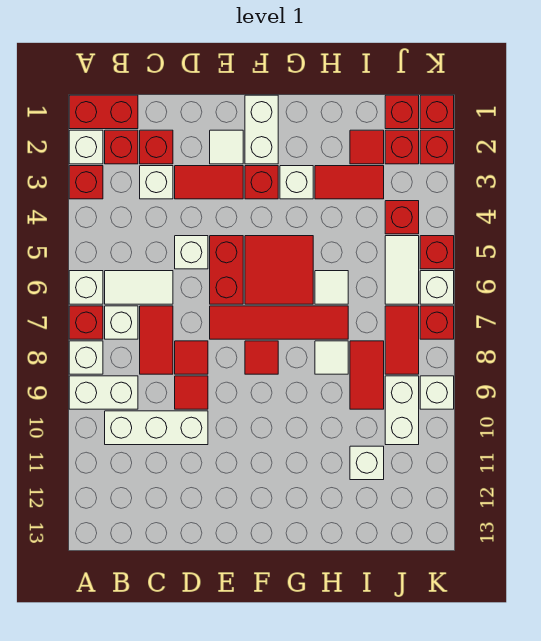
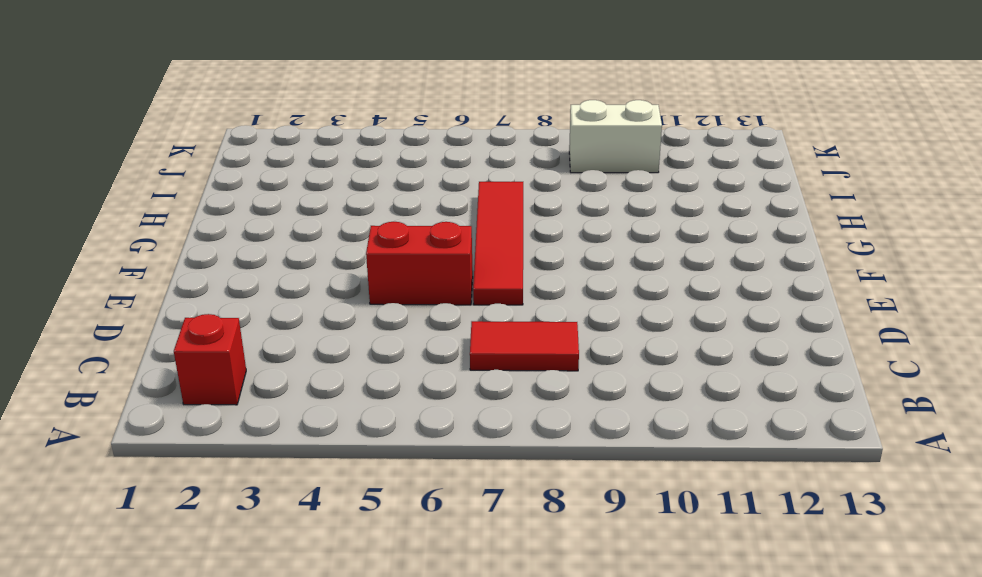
none -> red brick A1:B1 level 1
none -> white brick A2 level 1
none -> red brick A3 level 1
none -> white brick A6 level 1

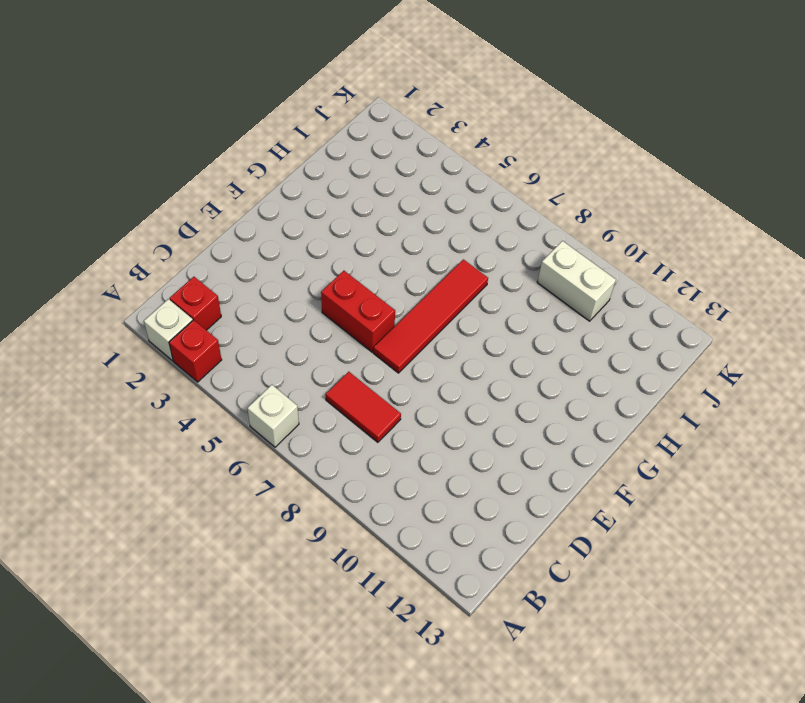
none -> red brick A1:B1 level 1
none -> red brick A7 level 1
none -> white brick A8 level 1
none -> white brick A9:B9 level 1

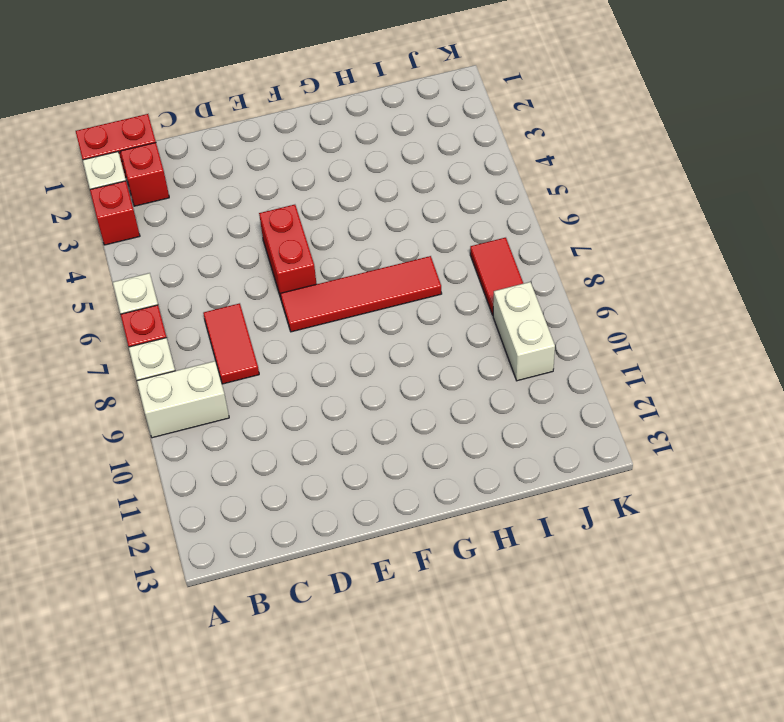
none -> white tile B6:C6 level 1
none -> white brick B7 level 1
none -> white brick B10:D10 level 1
none -> red brick C2 level 1

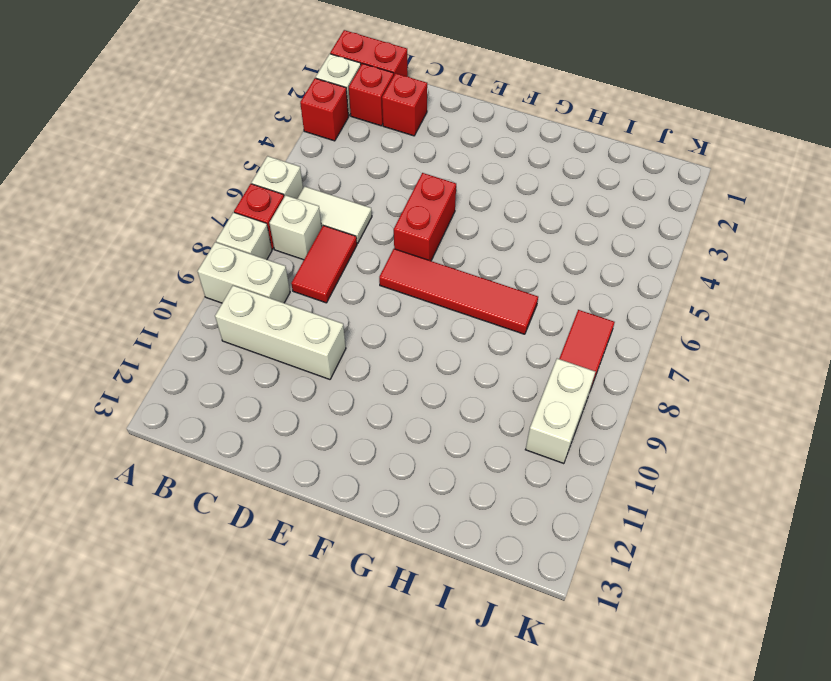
none -> white brick C3 level 1
none -> red tile D3:E3 level 1
none -> white brick D5 level 1
none -> red tile D8 level 1

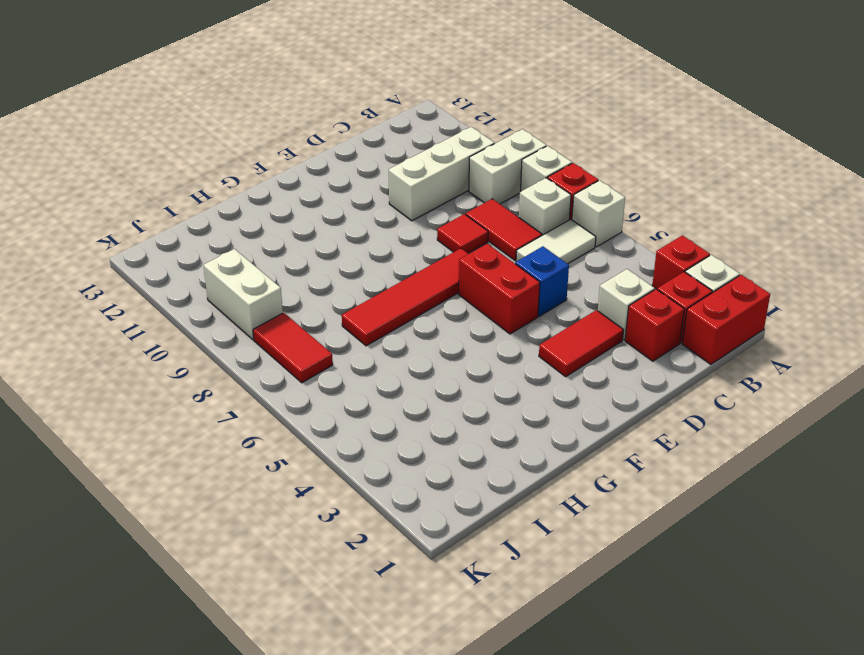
blue brick D5 level 1 -> white brick D5 level 1
none -> red tile D9 level 1
none -> white tile E2 level 1
none -> white brick F1:F2 level 1
none -> red brick F3 level 1

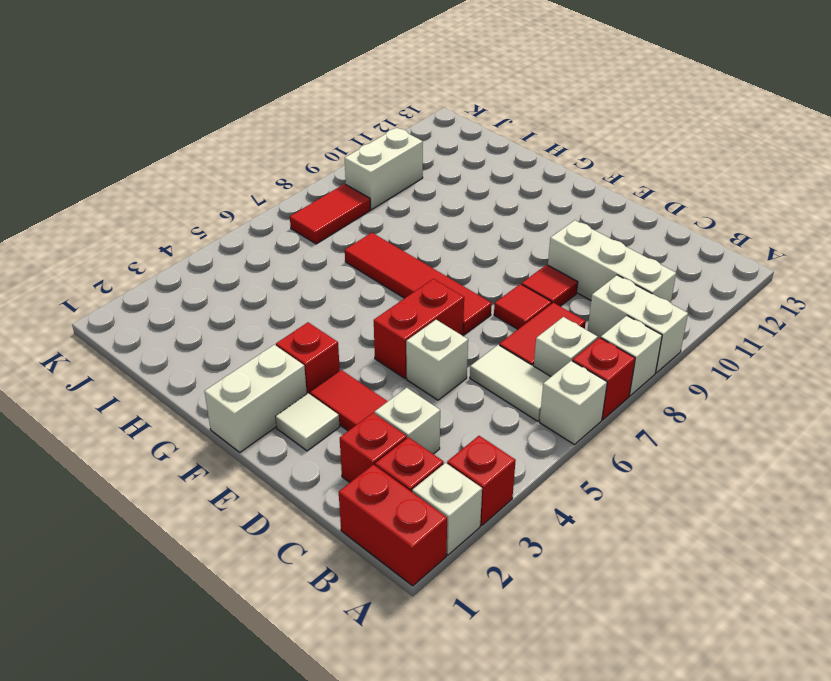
none -> red tile F5:G6 level 1
none -> red tile F8 level 1
none -> white brick G3 level 1
none -> red tile H3:I3 level 1

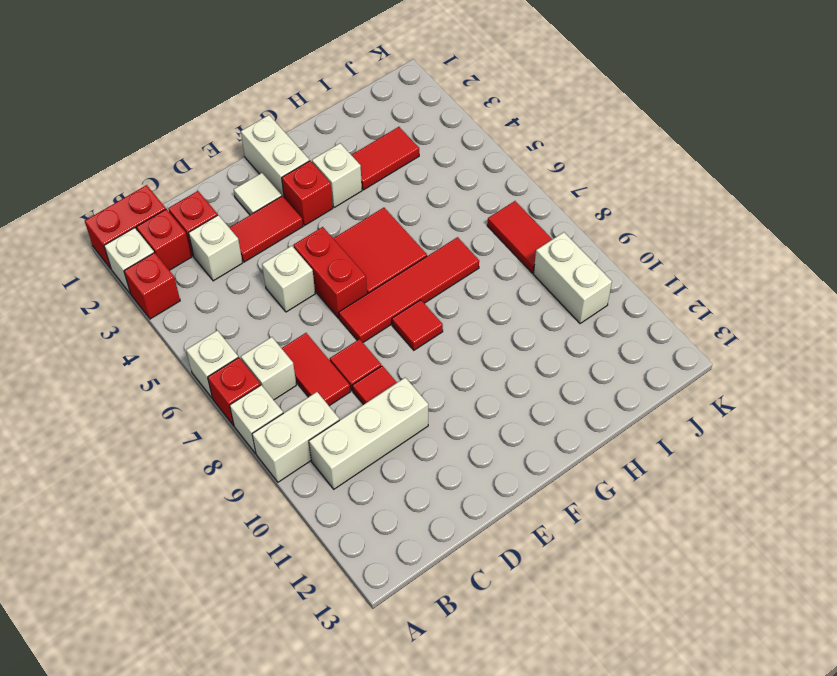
none -> white tile B6:C6 level 1
none -> white tile H6 level 1
none -> white tile H8 level 1
none -> red tile I2 level 1

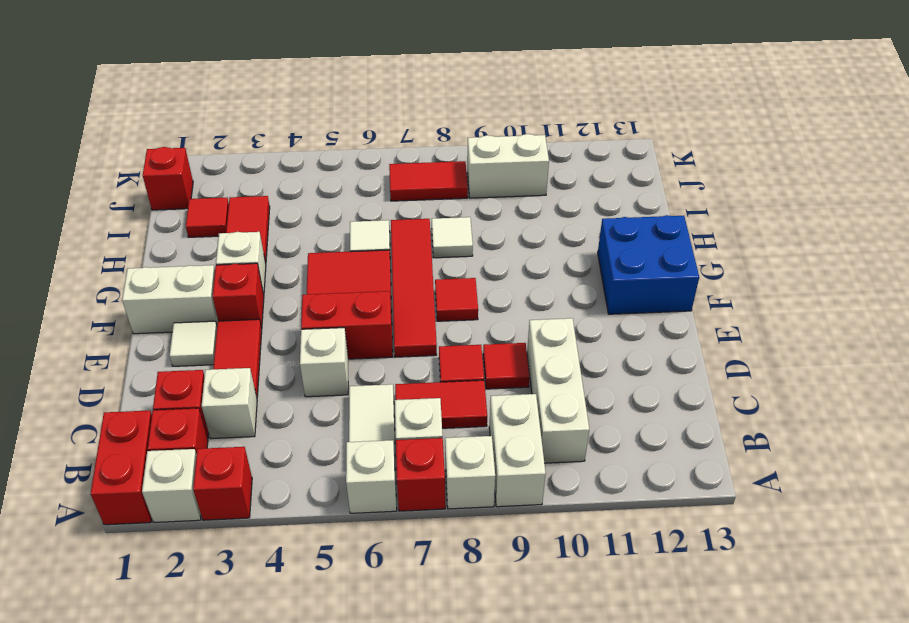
blue brick F12:G13 level 1 -> none
none -> red tile I8:I9 level 1
none -> white brick I11 level 1
none -> red brick J2 level 1
none -> red brick J4 level 1

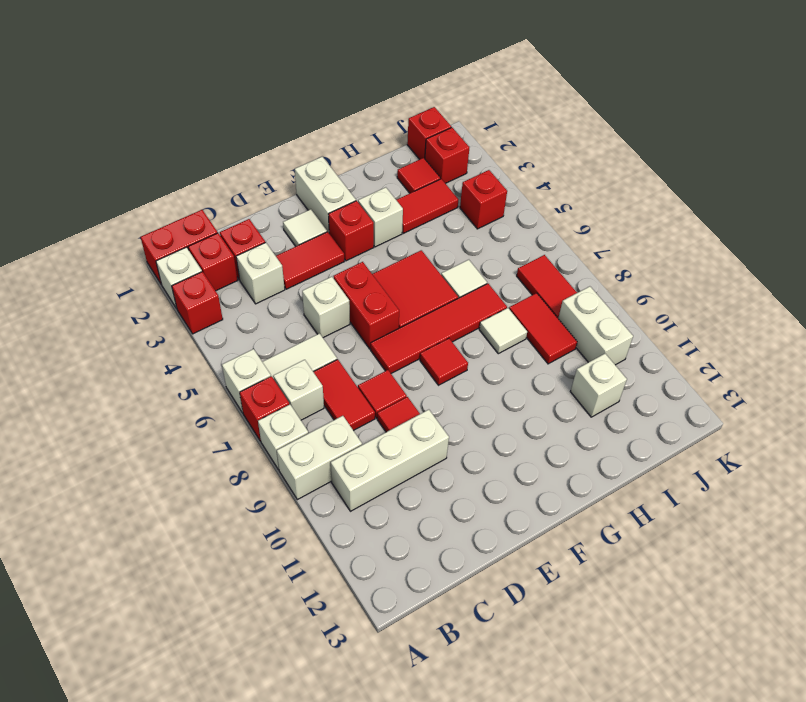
none -> white tile J5:J6 level 1
none -> red brick K1 level 1
none -> red brick K2 level 1
none -> red brick K5 level 1

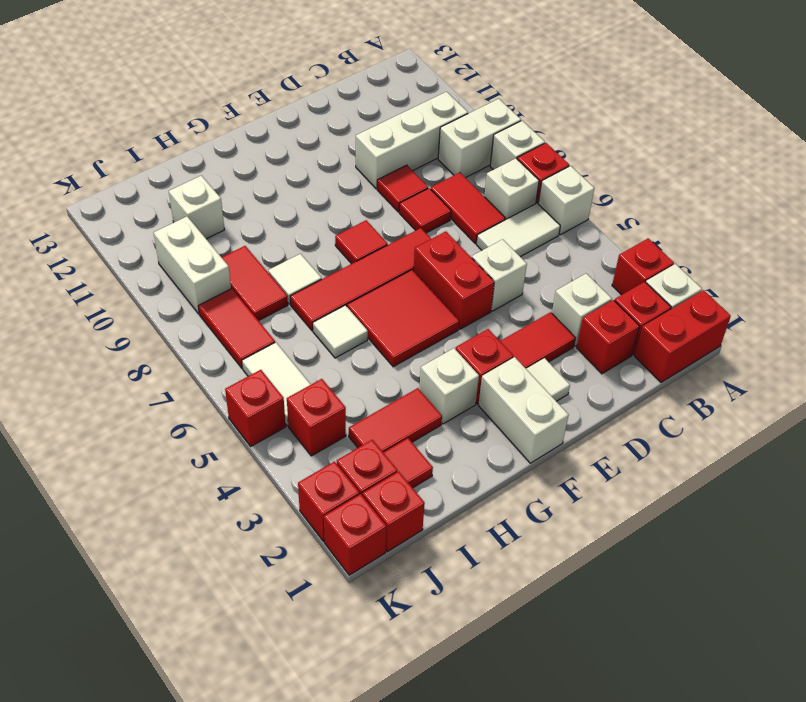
none -> white brick K6 level 1
none -> red brick K7 level 1
none -> white brick K9 level 1

